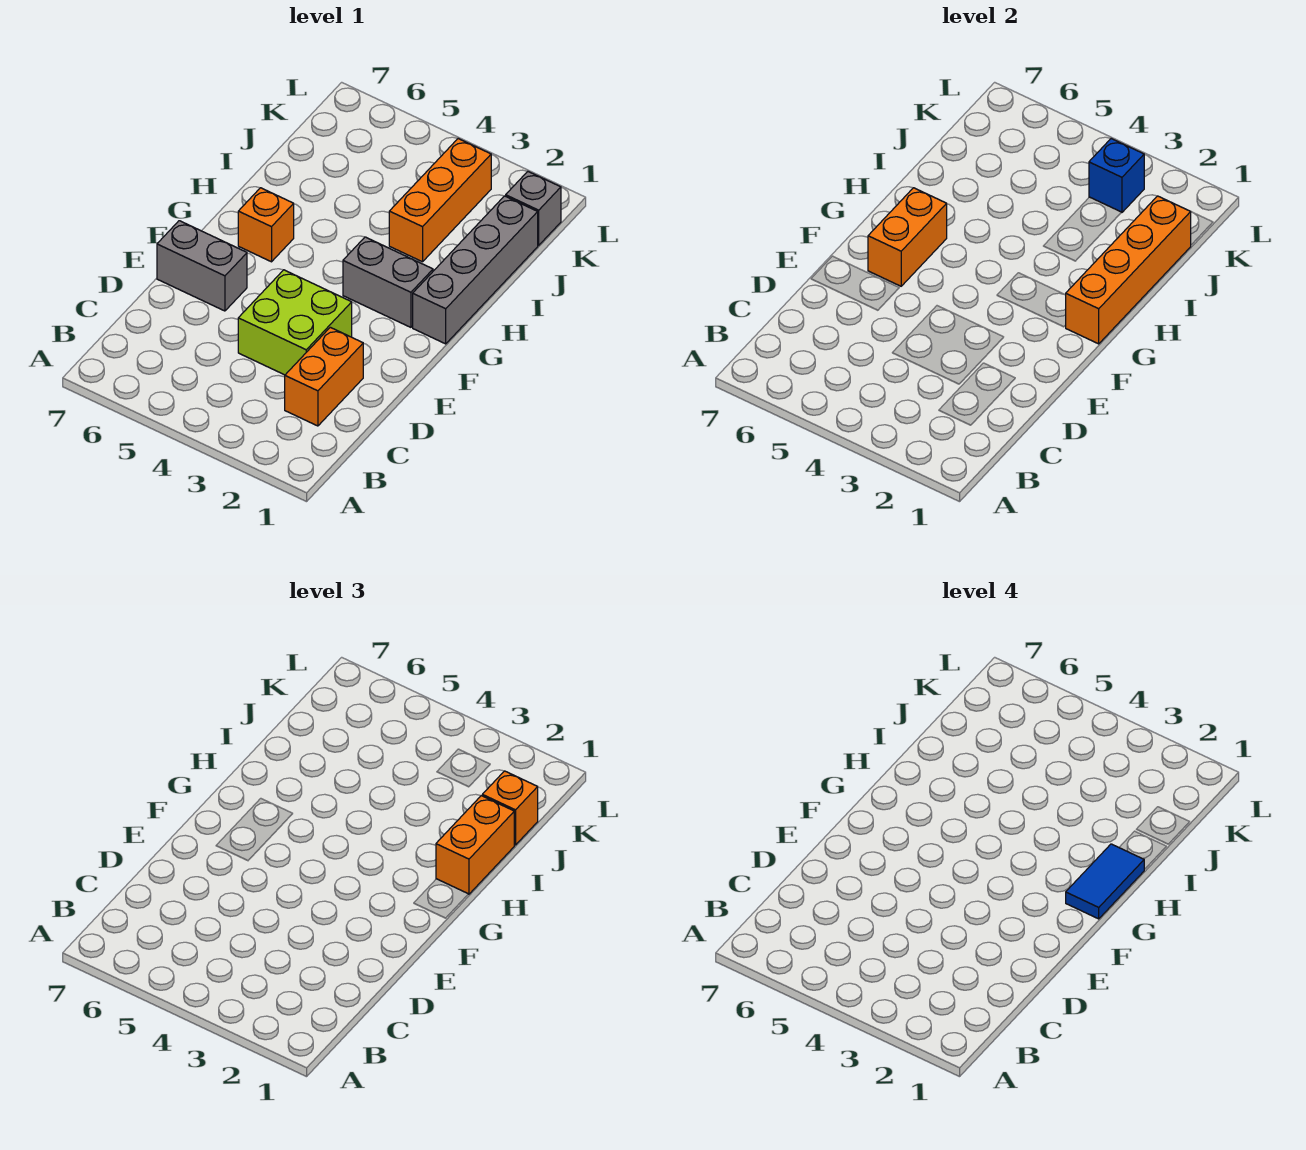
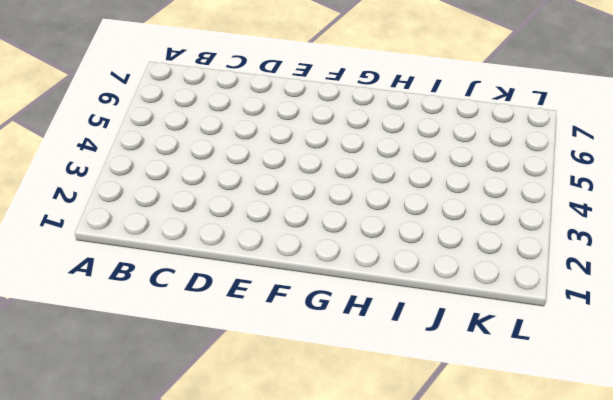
none -> orange brick C2:D2 level 1
none -> lime brick D3:E4 level 1
none -> grey brick E6:E7 level 1

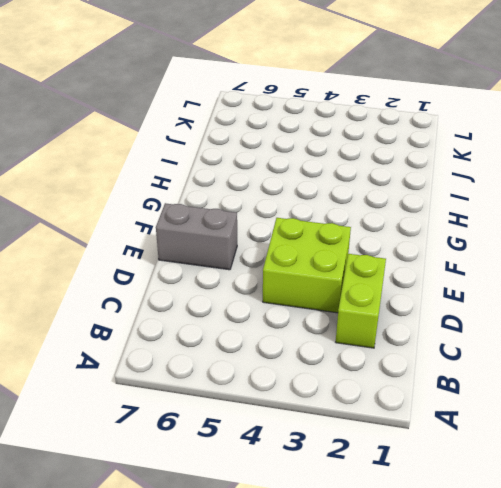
lime brick C2:D2 level 1 -> orange brick C2:D2 level 1
none -> grey brick G1:J1 level 1
none -> grey brick G2:G3 level 1
none -> orange brick G6 level 1

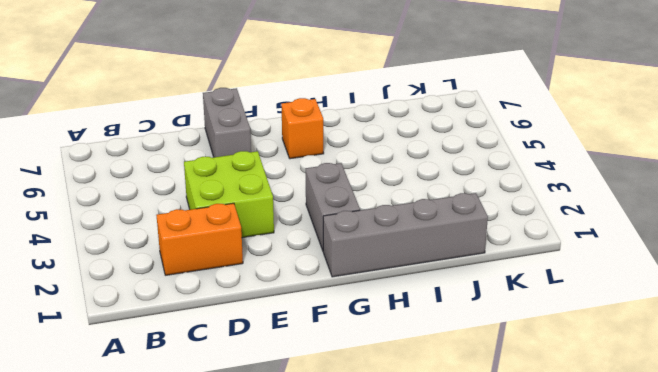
none -> orange brick I3:K3 level 1
none -> grey brick K1 level 1
none -> orange brick F6:G6 level 2

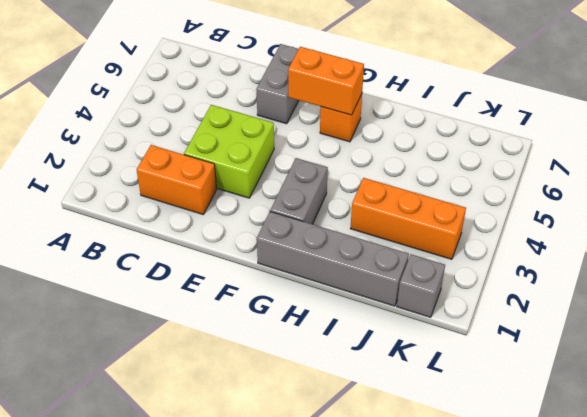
none -> orange brick G1:J1 level 2
none -> blue brick K3 level 2
none -> orange brick H1:I1 level 3

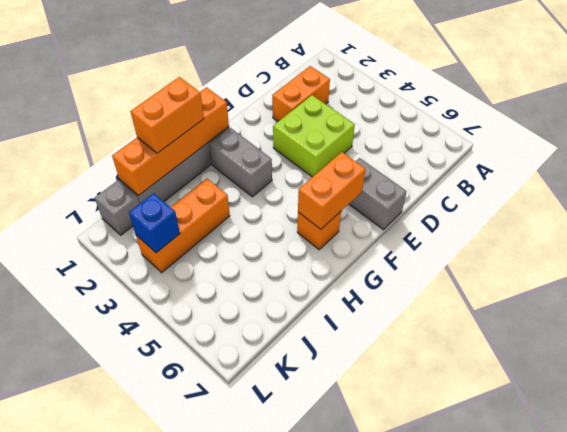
none -> orange brick J1 level 3
none -> blue tile G1:H1 level 4

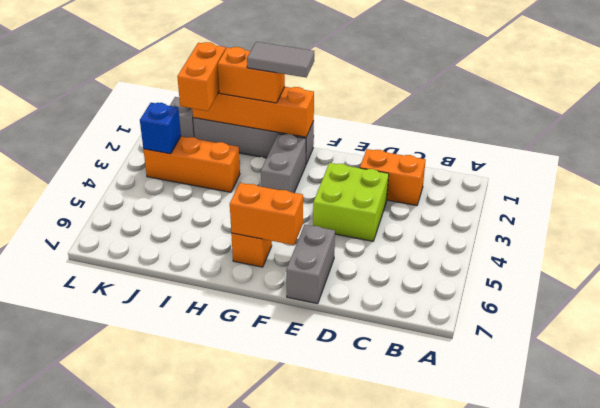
grey tile G1:H1 level 4 -> blue tile G1:H1 level 4
orange brick J1:J2 level 3 -> orange brick J1 level 3

